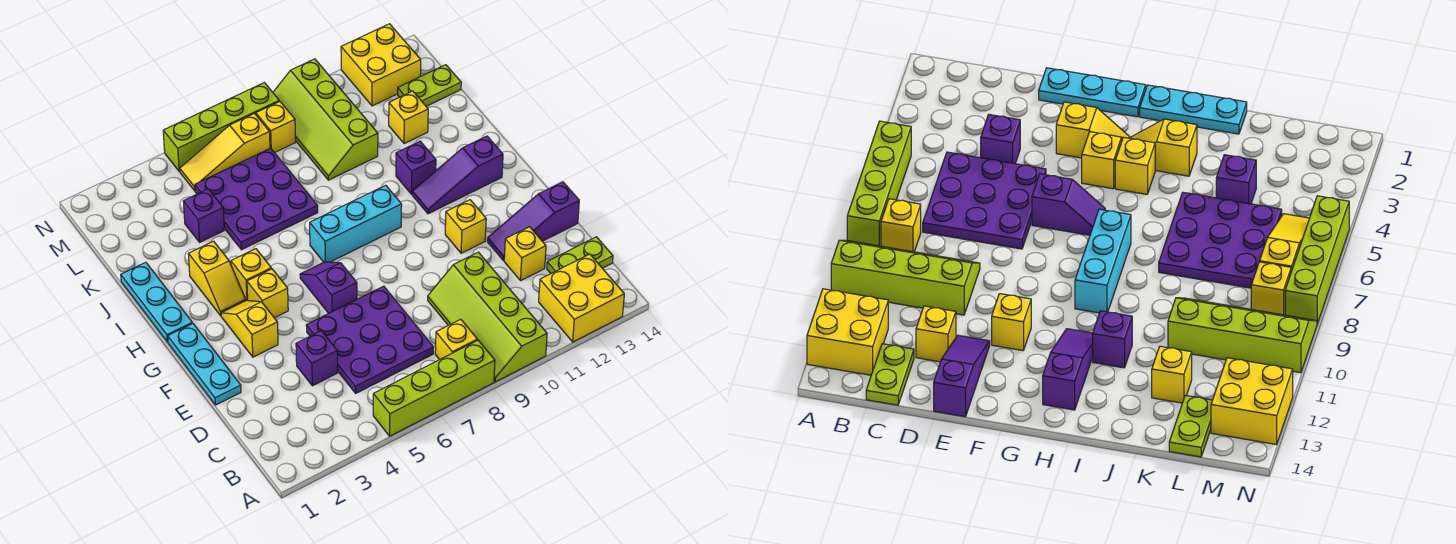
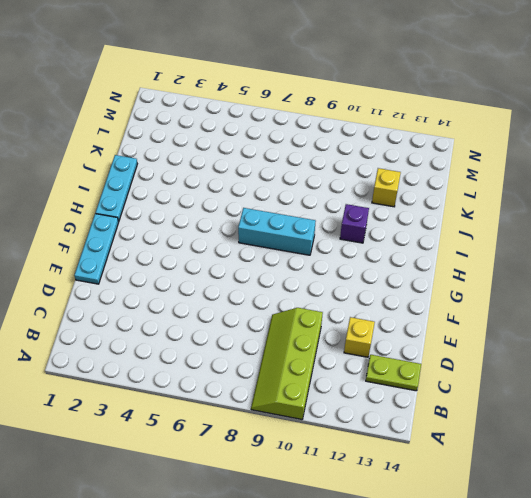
none -> lime brick A5:A8 level 1
none -> yellow brick A12:B13 level 1
none -> yellow brick B8 level 1

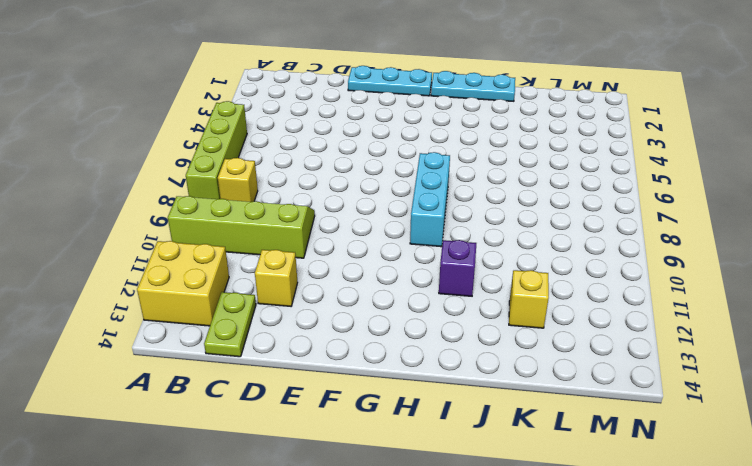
none -> purple plate C5:E7 level 1
none -> purple brick D4 level 1
none -> purple slope E12:E14 level 1 top 14

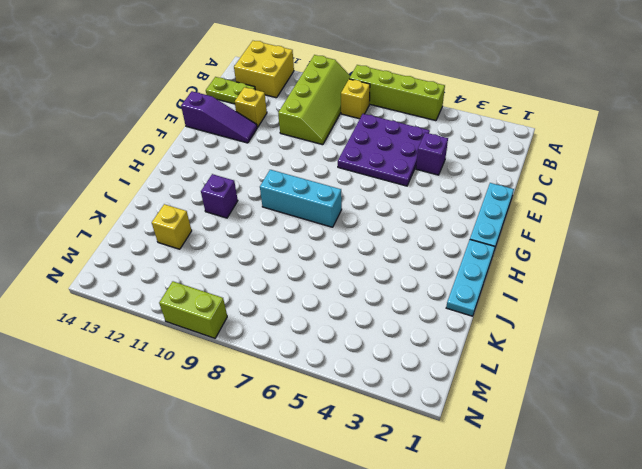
lime brick N9:N10 level 1 -> lime slope K9:N10 level 1 top 10
none -> yellow slope F3:G3 level 1 top F
none -> purple slope F6:G6 level 1 top F
none -> yellow brick F11 level 1

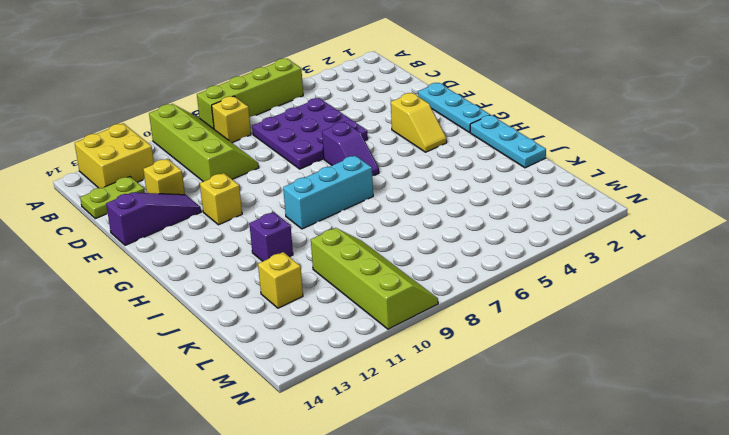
none -> purple brick D4 level 1
none -> yellow brick G4 level 1
none -> yellow slope H3:I3 level 1 top I

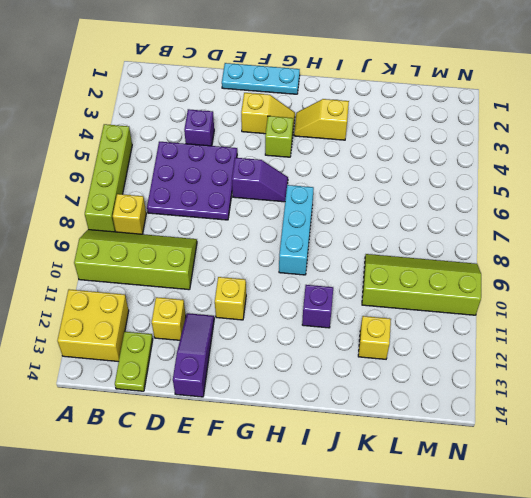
lime brick G4 level 1 -> yellow brick G4 level 1
none -> cyan plate H1:J1 level 1
none -> yellow brick H4 level 1
none -> purple slope H11:H13 level 1 top 13

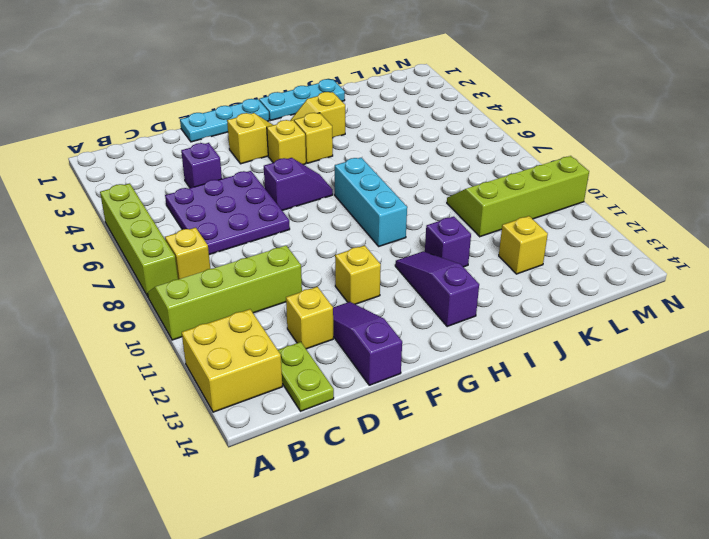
none -> purple plate J5:L7 level 1
none -> purple brick K4 level 1
none -> lime plate L13:L14 level 1

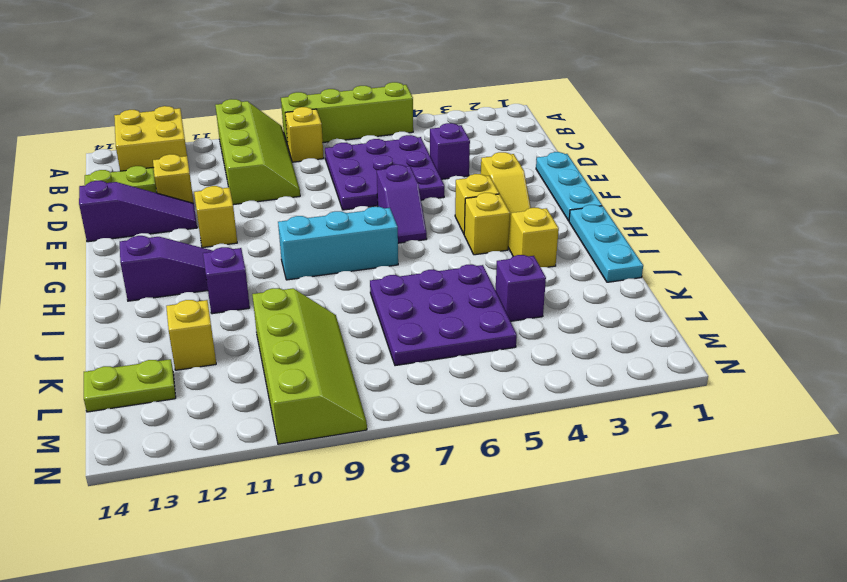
none -> yellow slope M5:M7 level 1 top 7
none -> yellow brick M8 level 1
none -> yellow brick M12:N13 level 1

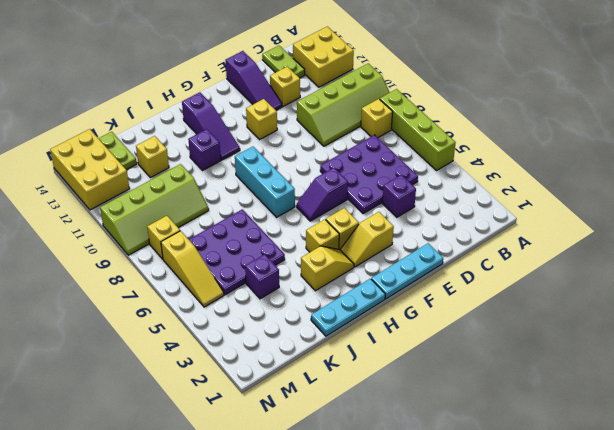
yellow brick M12:N14 level 1 -> yellow brick M12:N13 level 1
none -> lime brick N5:N8 level 1

